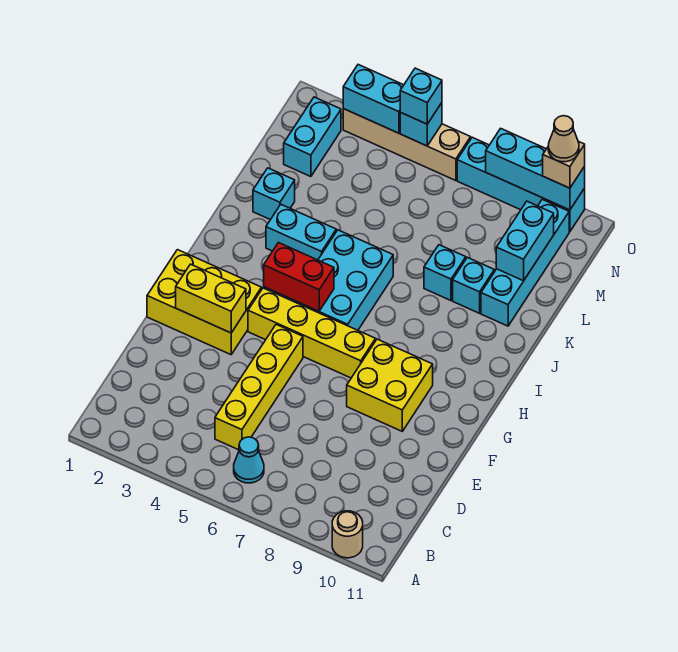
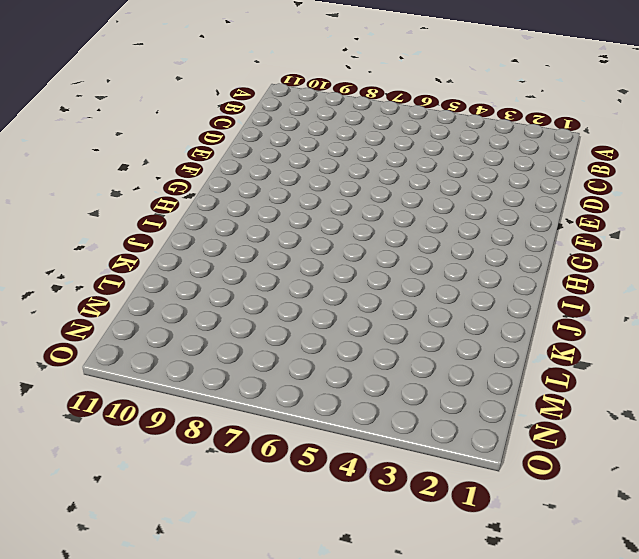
none -> tan round brick A10 level 1
none -> cyan cone B6 level 1
none -> yellow brick C5:F5 level 1

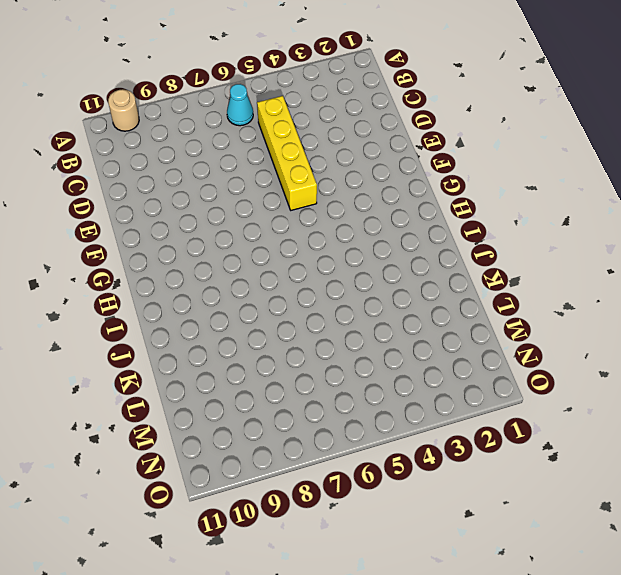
none -> yellow brick F1:G3 level 1
none -> yellow brick F8:G9 level 1
none -> yellow brick G4:G7 level 1

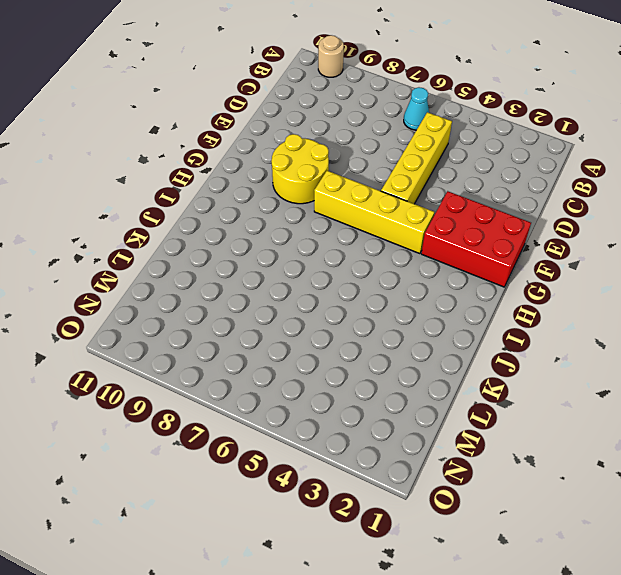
red brick F1:G3 level 1 -> yellow brick F1:G3 level 1
yellow round brick F8:G9 level 1 -> yellow brick F8:G9 level 1
none -> cyan brick H5:J6 level 1
none -> cyan brick J3:J4 level 1
none -> cyan brick K2 level 1

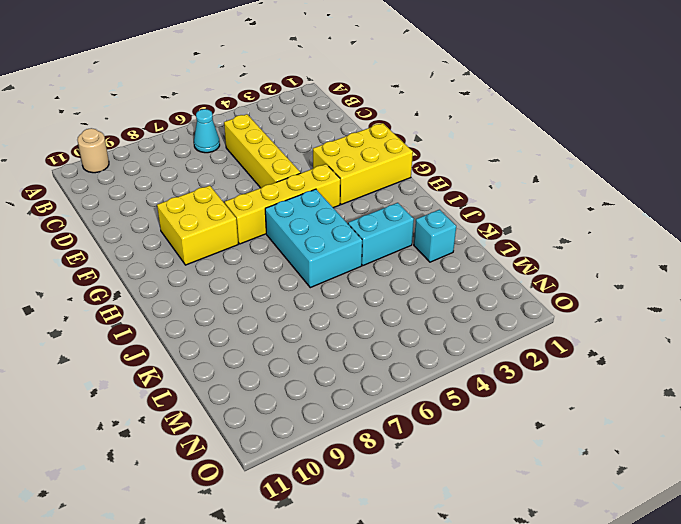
none -> cyan brick K8 level 1
none -> cyan brick K9 level 1
none -> cyan brick K10:N10 level 1

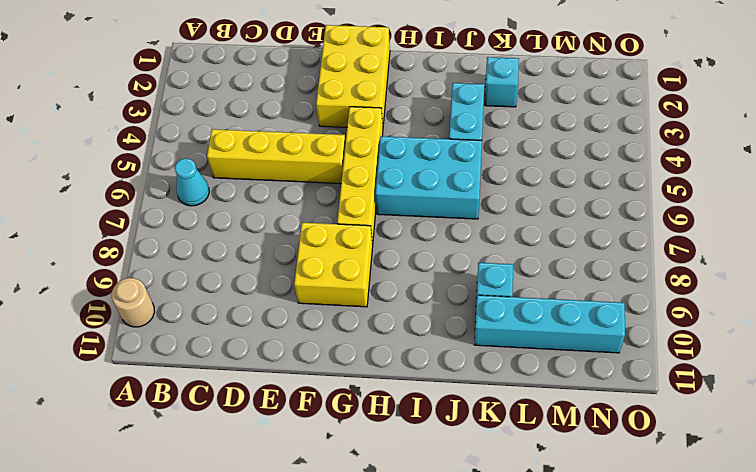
none -> cyan brick K8 level 1
none -> cyan brick M2:N2 level 1
none -> tan brick O3:O6 level 1

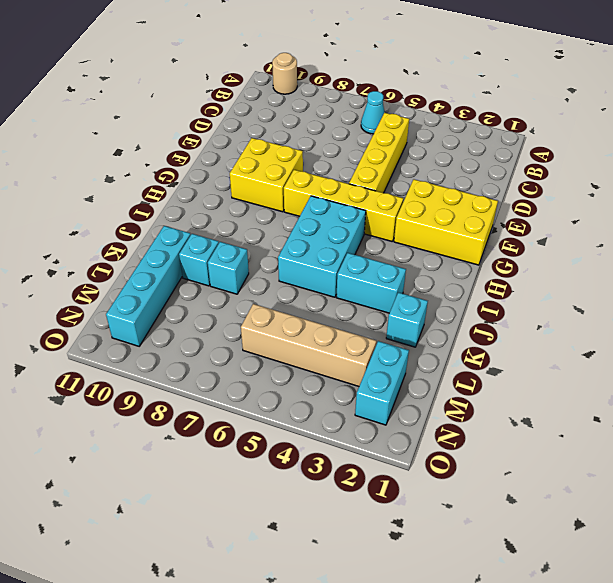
tan brick M3:M6 level 1 -> tan brick O3:O6 level 1
none -> cyan brick O7:O10 level 1
none -> yellow brick F2:F3 level 2
none -> red brick H4:H5 level 2

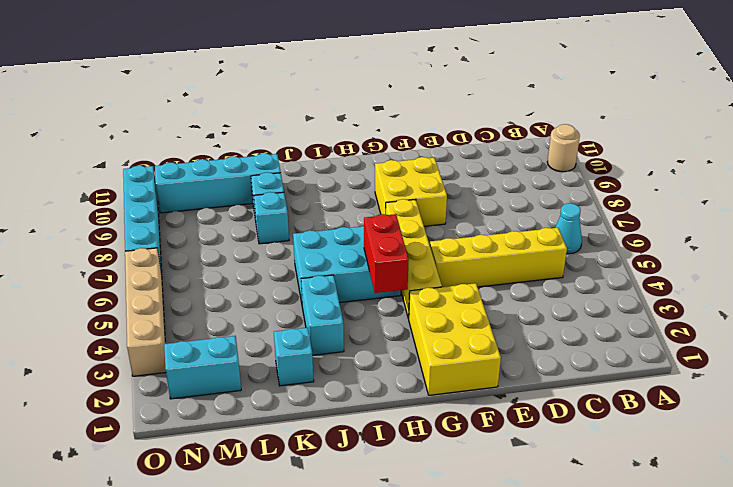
none -> yellow brick F2:F3 level 2
none -> cyan brick L10:M10 level 2
none -> cyan brick O3:O4 level 2

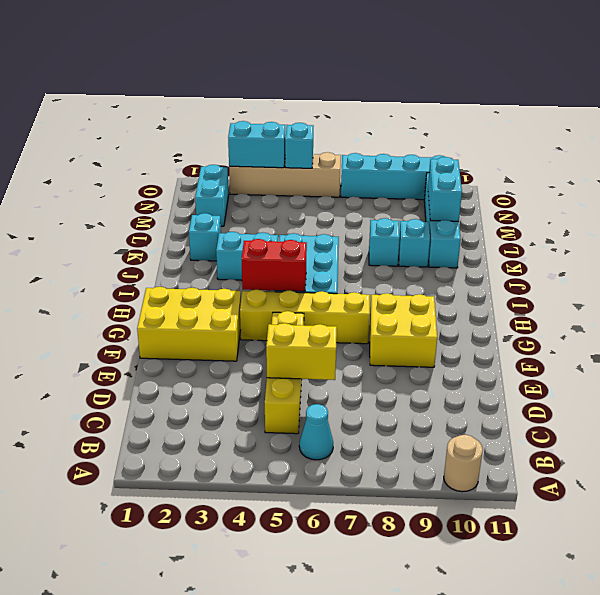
yellow brick D5:D6 level 2 -> yellow brick F2:F3 level 2
none -> cyan brick O8:O10 level 2
none -> cyan brick O5 level 3
none -> tan brick O10 level 3

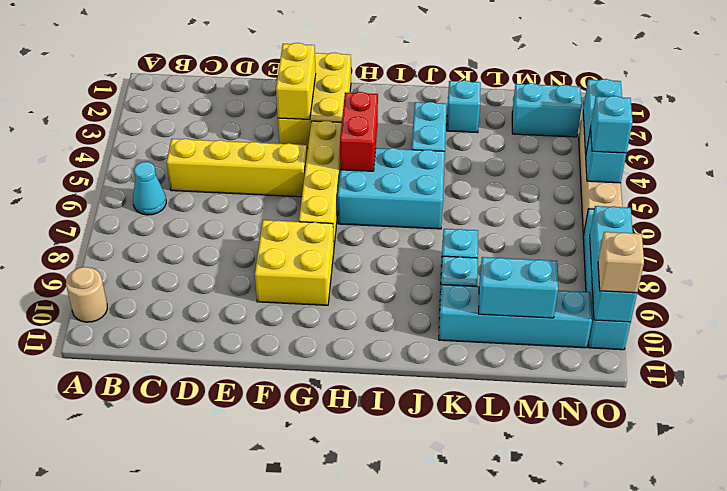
none -> tan cone O10 level 4

